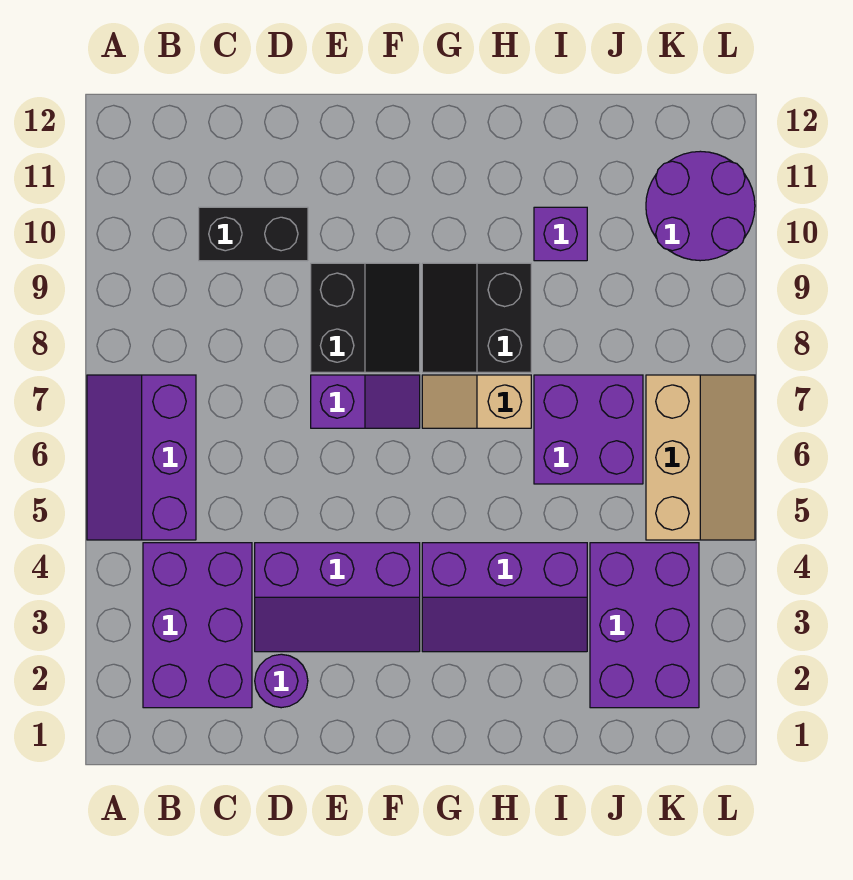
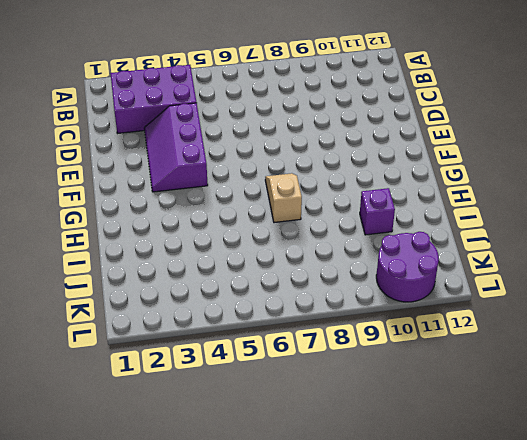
none -> purple slope A5:B7 level 1 top B
none -> black brick C10:D10 level 1
none -> purple round brick D2 level 1

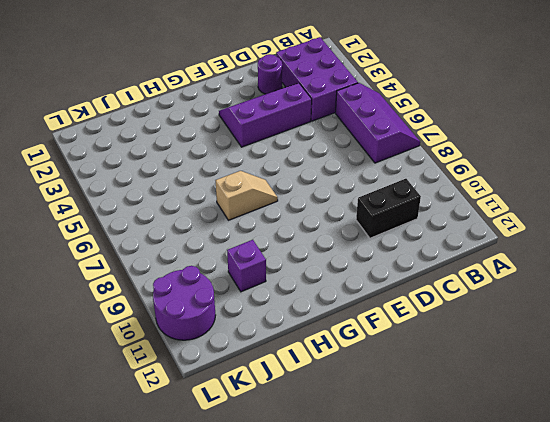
none -> purple slope E7:F7 level 1 top E
none -> black slope E8:F9 level 1 top E
none -> purple slope G3:I4 level 1 top 4

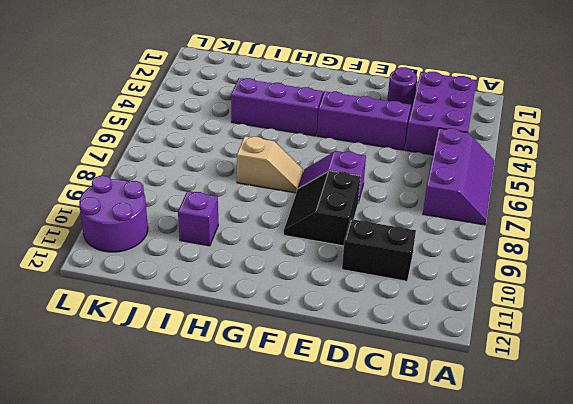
none -> black slope G8:H9 level 1 top H
none -> purple brick I6:J7 level 1
none -> purple brick J2:K4 level 1

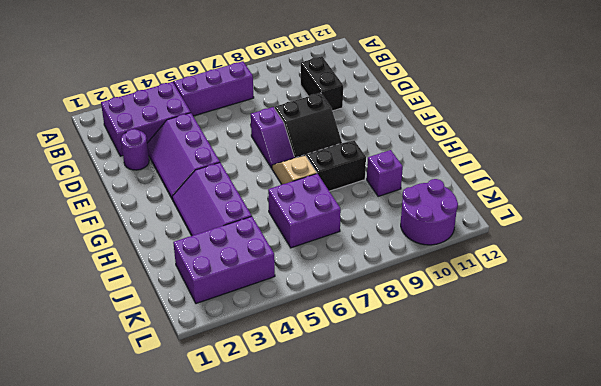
none -> tan slope K5:L7 level 1 top K

